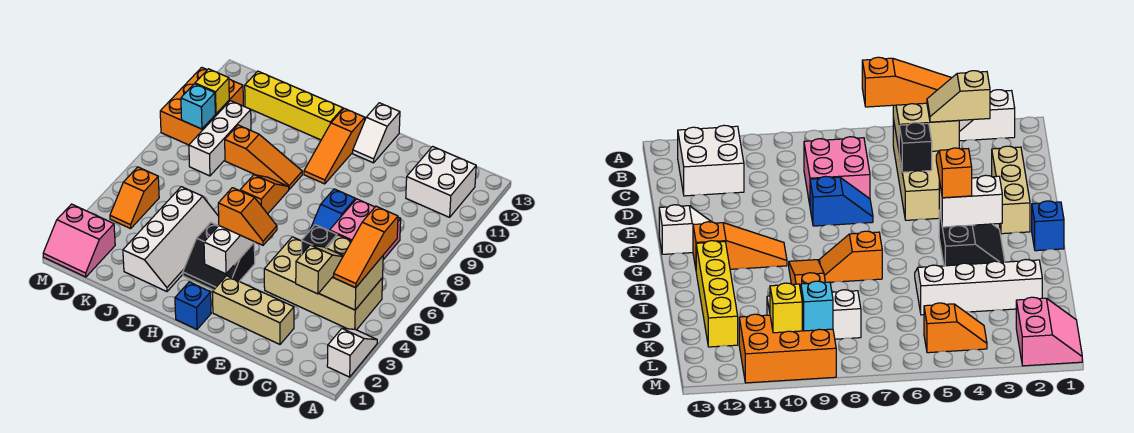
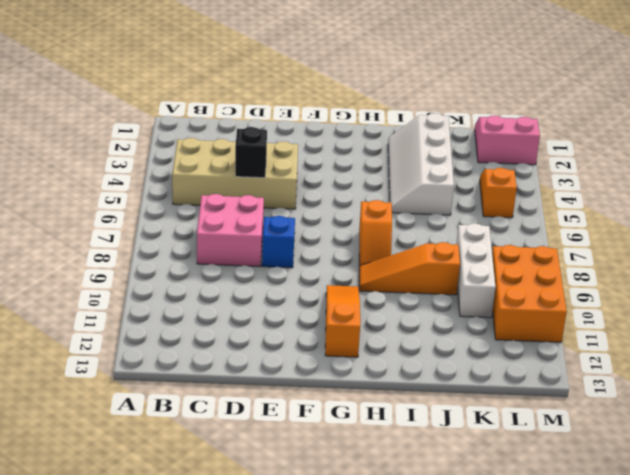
none -> white slope A2:A3 level 1 top 2
none -> white brick B11:C12 level 1
none -> tan brick D2:F2 level 1

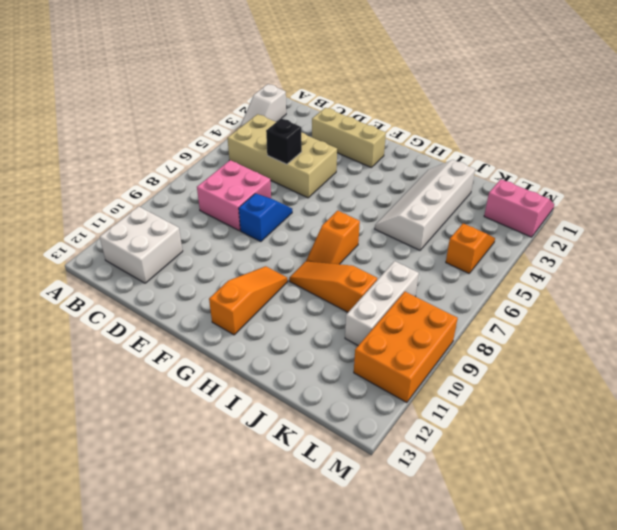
none -> white slope F12:F13 level 1 top 13
none -> blue brick G1 level 1
none -> black slope G3:H4 level 1 top 4

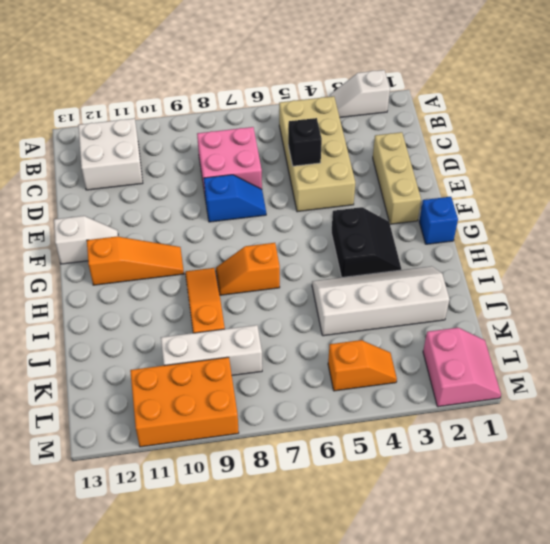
none -> yellow brick H12:K12 level 1
none -> tan brick B4:C5 level 2
none -> white brick G3:G4 level 2

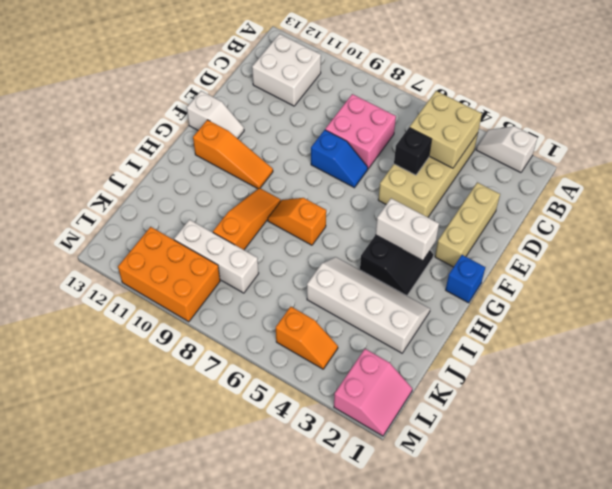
none -> yellow brick H12:K12 level 1
none -> cyan brick L9 level 2
none -> yellow brick L10 level 2

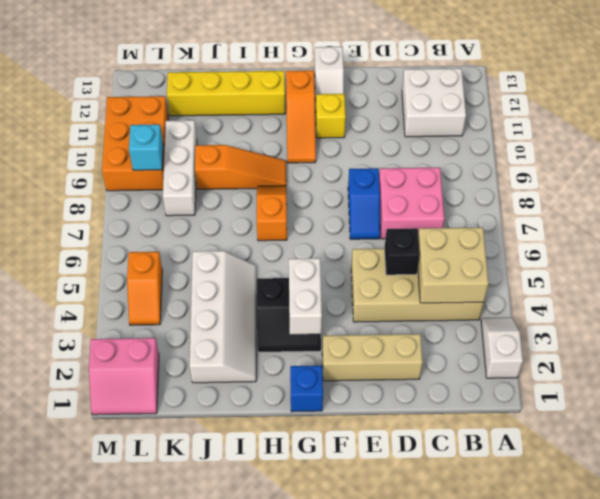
yellow brick F11 level 1 -> yellow brick L10 level 2
none -> orange slope B4:B6 level 3 top 6
none -> tan slope C3:C4 level 3 top 3
none -> orange slope F4:G4 level 3 top G

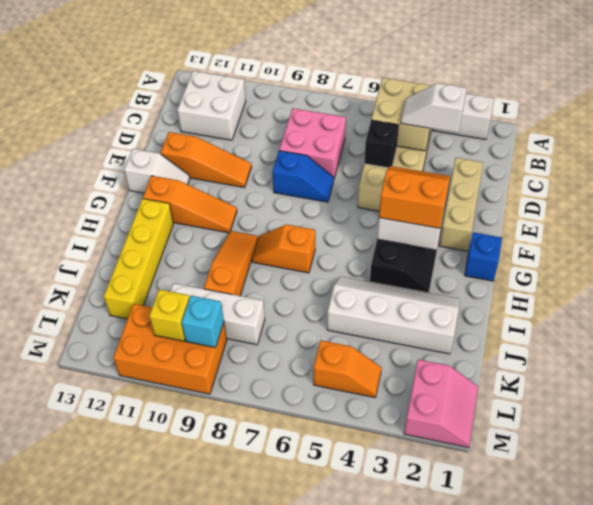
white slope C3:C4 level 3 top 3 -> tan slope C3:C4 level 3 top 3
orange slope E10:E12 level 1 top 12 -> orange slope B4:B6 level 3 top 6
orange slope F3:G4 level 3 top G -> orange slope F4:G4 level 3 top G

